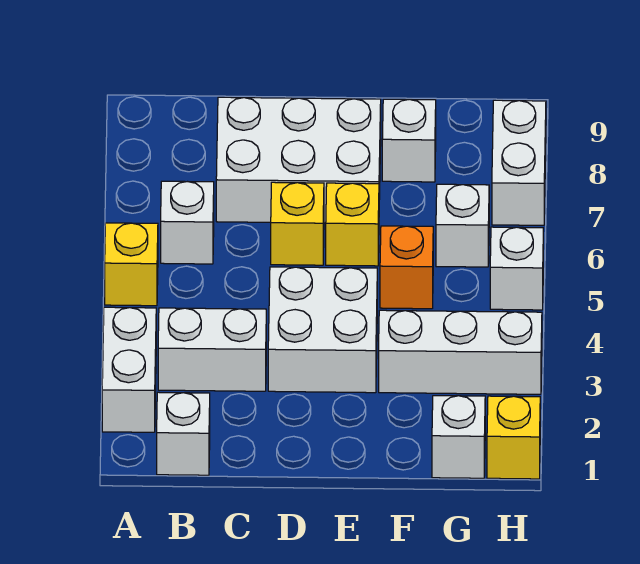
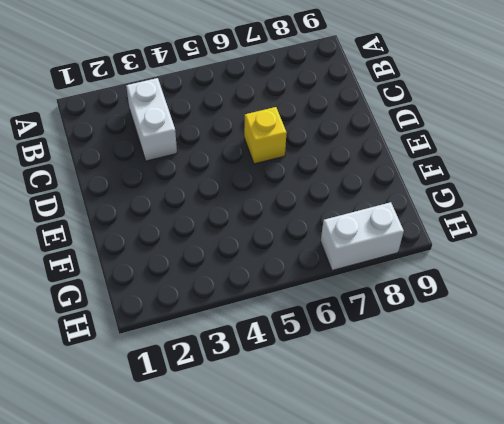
none -> white brick A2:A3 level 1
none -> yellow brick A5 level 1
none -> white brick B1 level 1

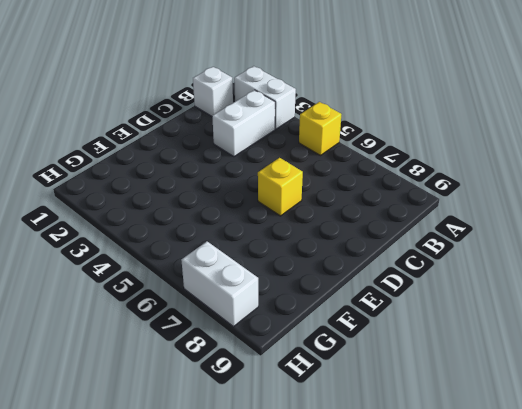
none -> white brick B6 level 1
none -> white brick C7:E8 level 1
none -> white brick D3:E4 level 1

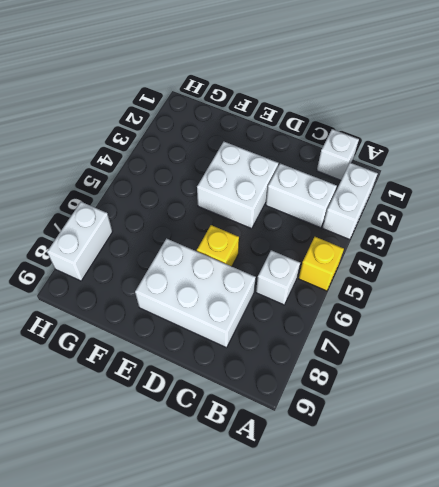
none -> yellow brick E6 level 1
none -> white brick F3:H3 level 1
none -> orange brick F5 level 1

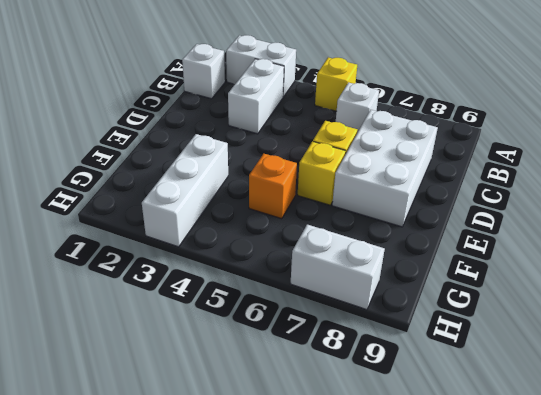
none -> white brick D3:E4 level 1
none -> white brick F8 level 1
none -> white brick G1 level 1

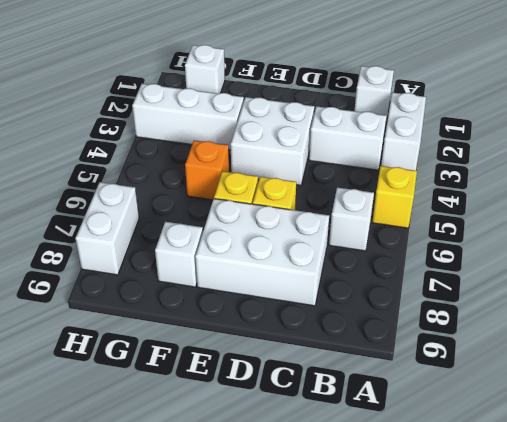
none -> white brick G6 level 1
none -> yellow brick H1 level 1
none -> white brick H5 level 1

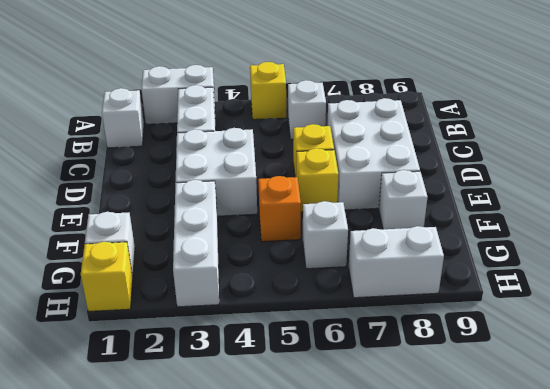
none -> white brick H5 level 1

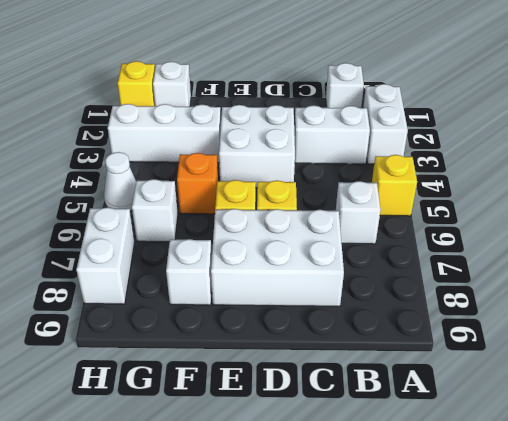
white cone H5 level 1 -> white brick H5 level 1

